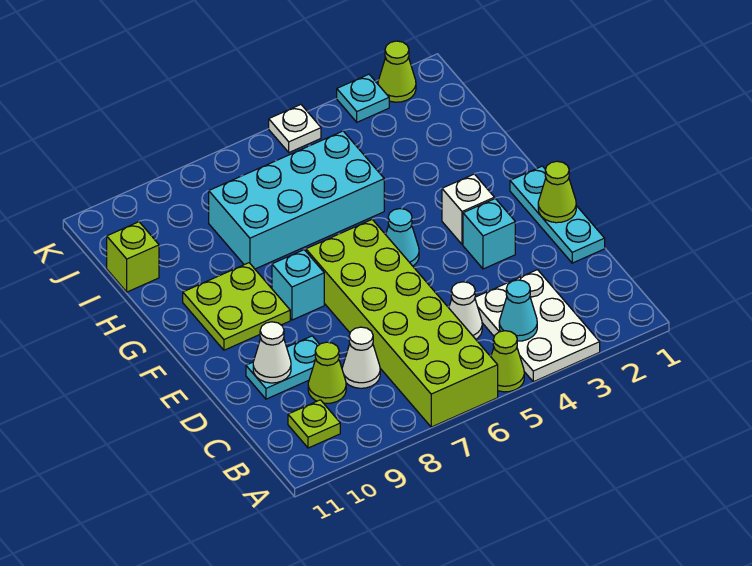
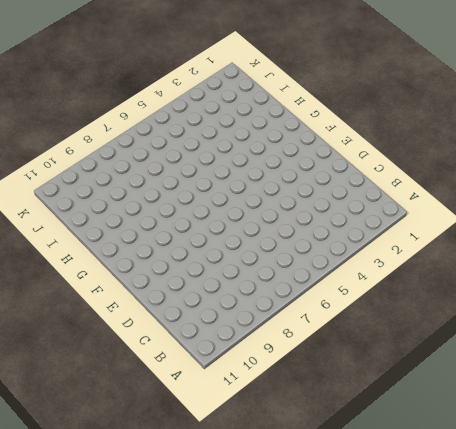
none -> white plate A3:C4 level 1
none -> lime cone A5 level 1
none -> lime brick A6:F7 level 1

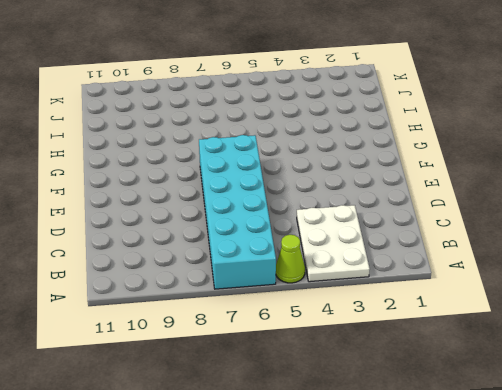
cyan brick A6:F7 level 1 -> lime brick A6:F7 level 1
none -> lime plate B10 level 1
none -> white cone C5 level 1
none -> white cone C8 level 1

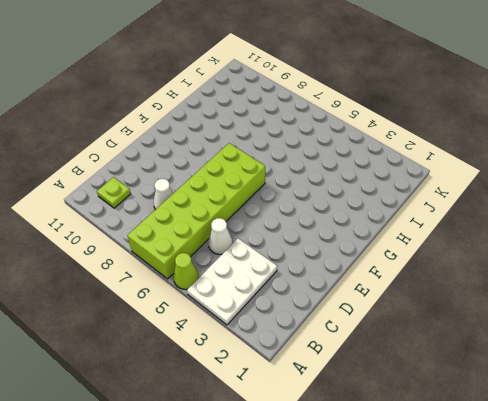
none -> lime cone C9 level 1
none -> cyan plate D1:F1 level 1
none -> cyan plate D9:D10 level 1

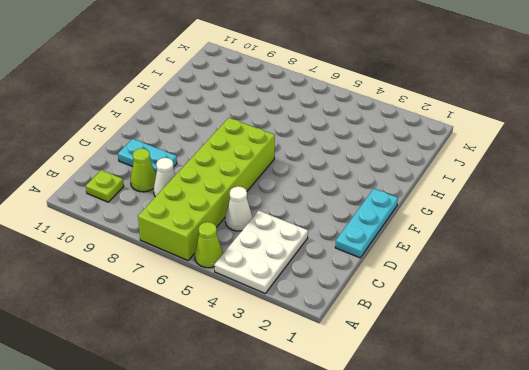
none -> cyan brick E3 level 1
none -> white brick F3 level 1
none -> cyan cone F5 level 1

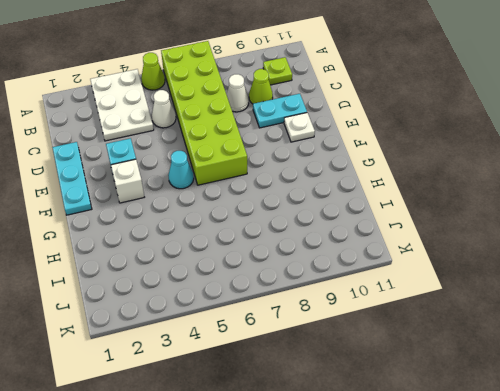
white plate E10 level 1 -> white plate K5 level 1
none -> cyan brick F8 level 1
none -> lime plate F9:G10 level 1
none -> cyan brick H5:I8 level 1

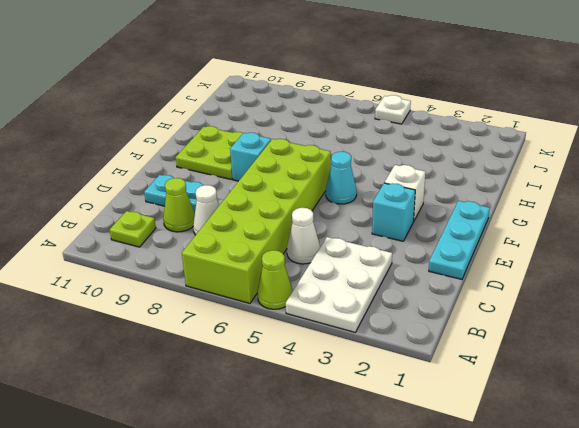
none -> cyan brick H5:I8 level 1
none -> lime brick I11 level 1
none -> lime cone K2 level 1

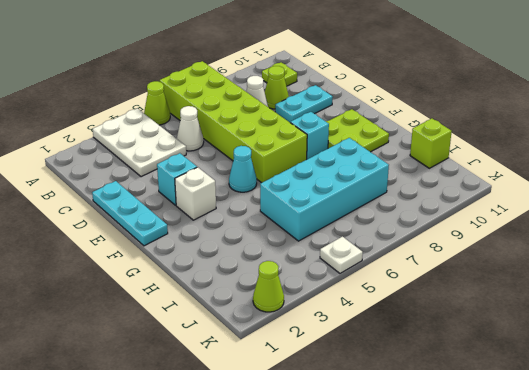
none -> cyan plate K3 level 1
none -> cyan cone B4 level 2
none -> white cone D10 level 2

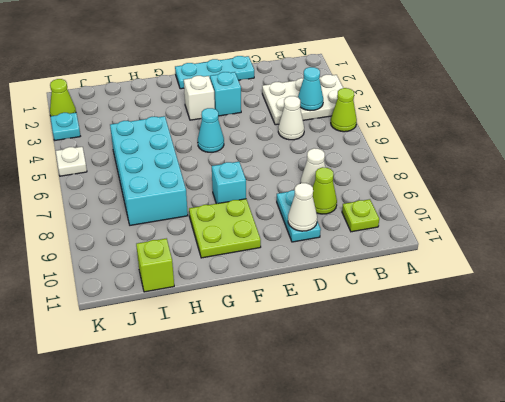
none -> lime brick A6:F7 level 1
none -> lime cone E1 level 2

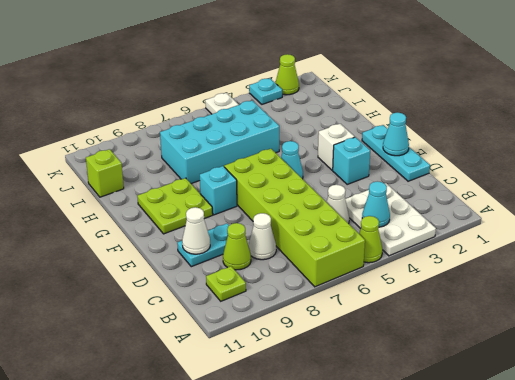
cyan cone E1 level 2 -> lime cone E1 level 2

